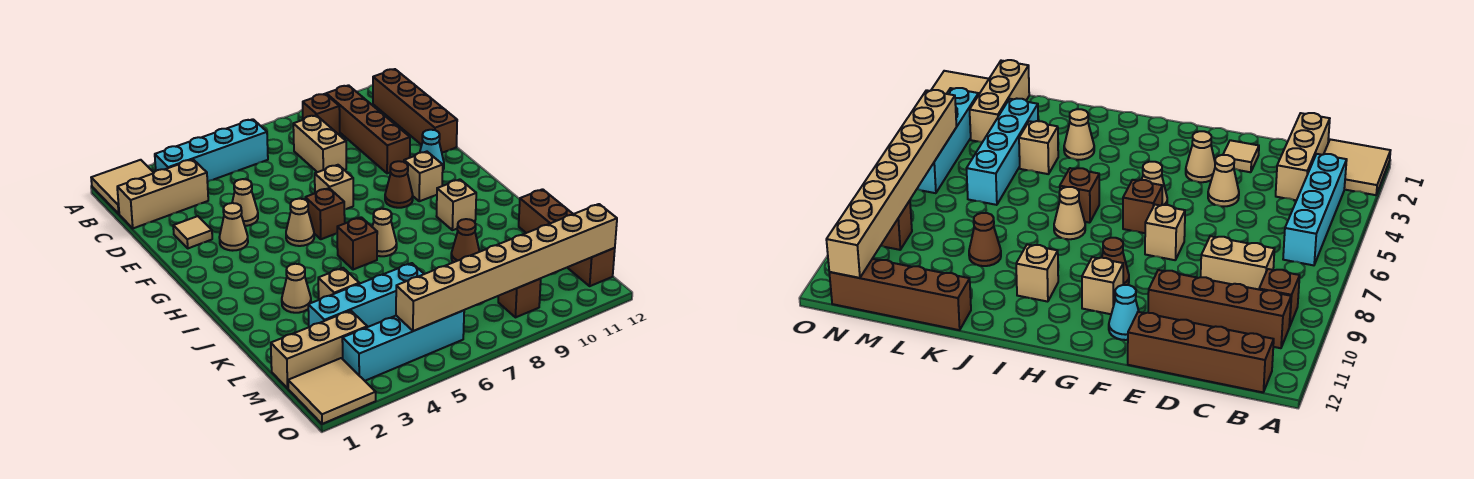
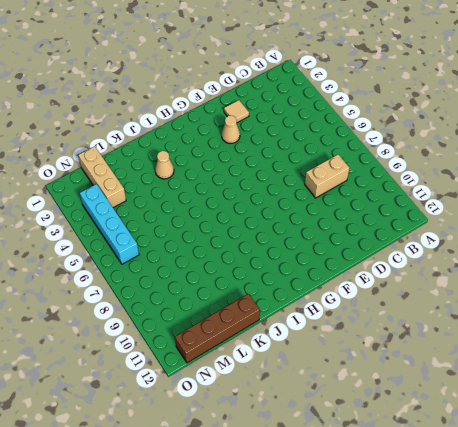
none -> tan tile A1:B2 level 1
none -> cyan brick B3:B6 level 1
none -> brown brick B9 level 1

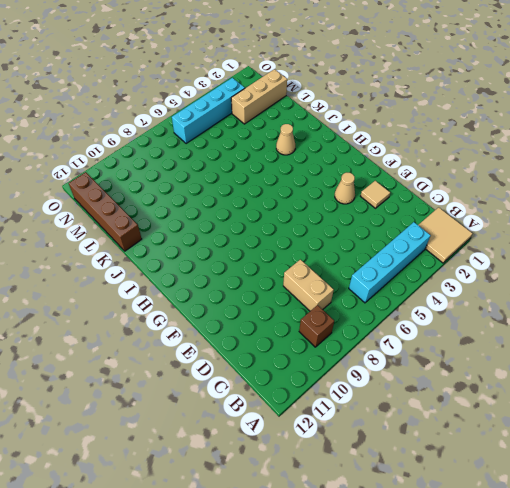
none -> brown brick B10:E10 level 1
none -> brown brick B12:E12 level 1
none -> tan brick C1:C3 level 1

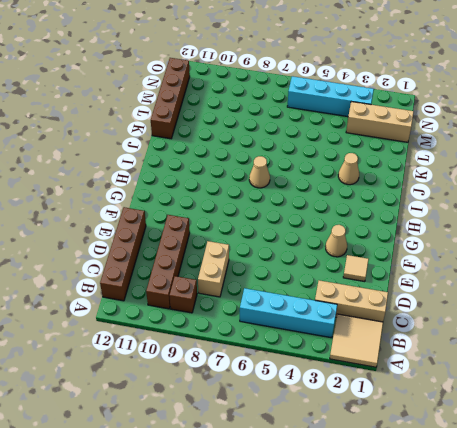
none -> tan cone E4 level 1
none -> tan brick F7 level 1
none -> cyan cone F11 level 1

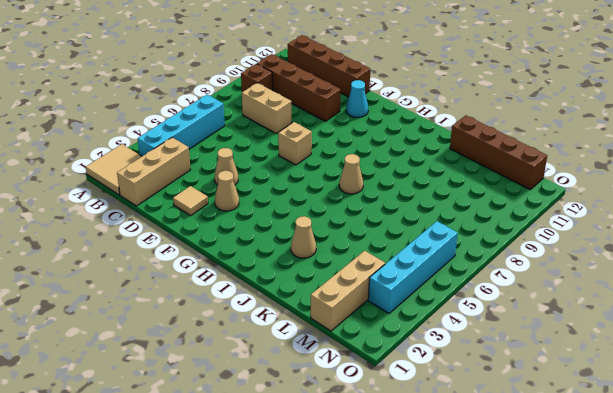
none -> tan cone G5 level 1
none -> brown brick G6 level 1
none -> brown cone G9 level 1

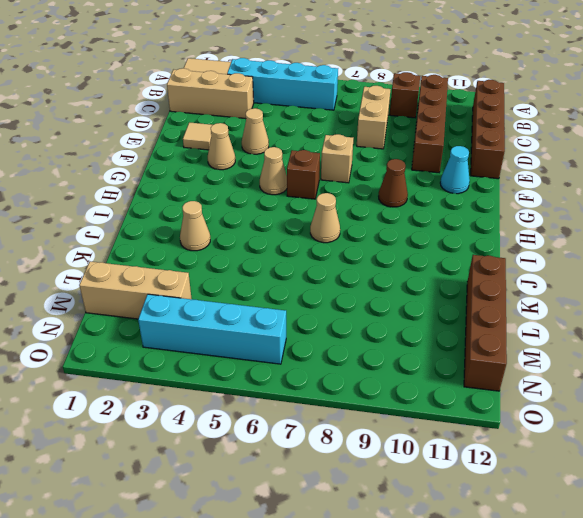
none -> tan brick G10 level 1
none -> brown brick I6 level 1
none -> tan brick I10 level 1

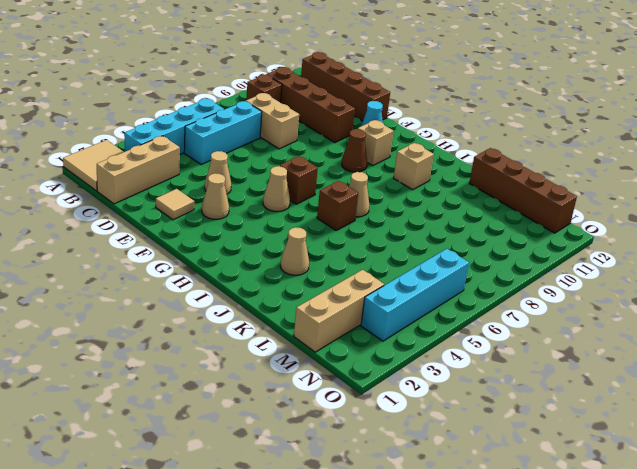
cyan brick C5:C7 level 1 -> none
none -> tan brick F7 level 1
none -> tan brick K4 level 1
none -> brown cone K9 level 1

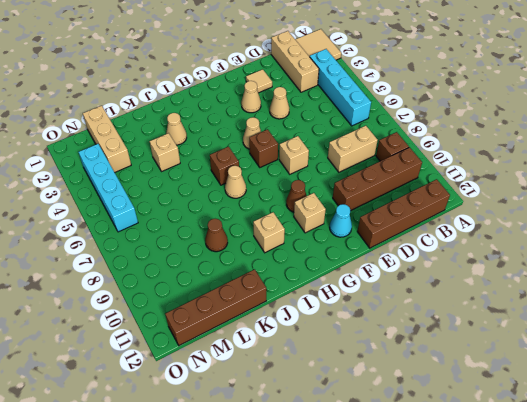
none -> cyan brick L3:L6 level 1
none -> tan tile N1:O2 level 1
none -> brown brick N9 level 1

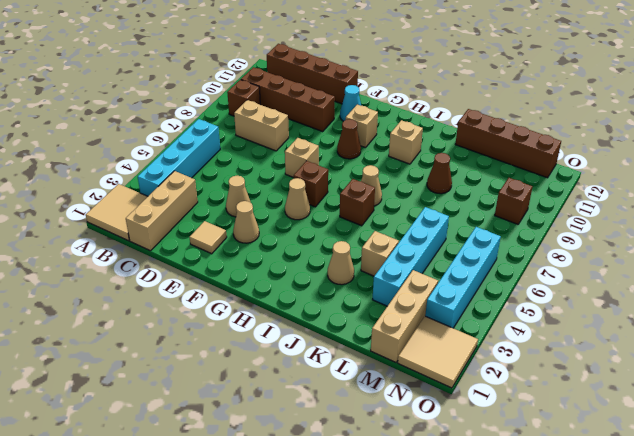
none -> tan brick N5:N12 level 2

